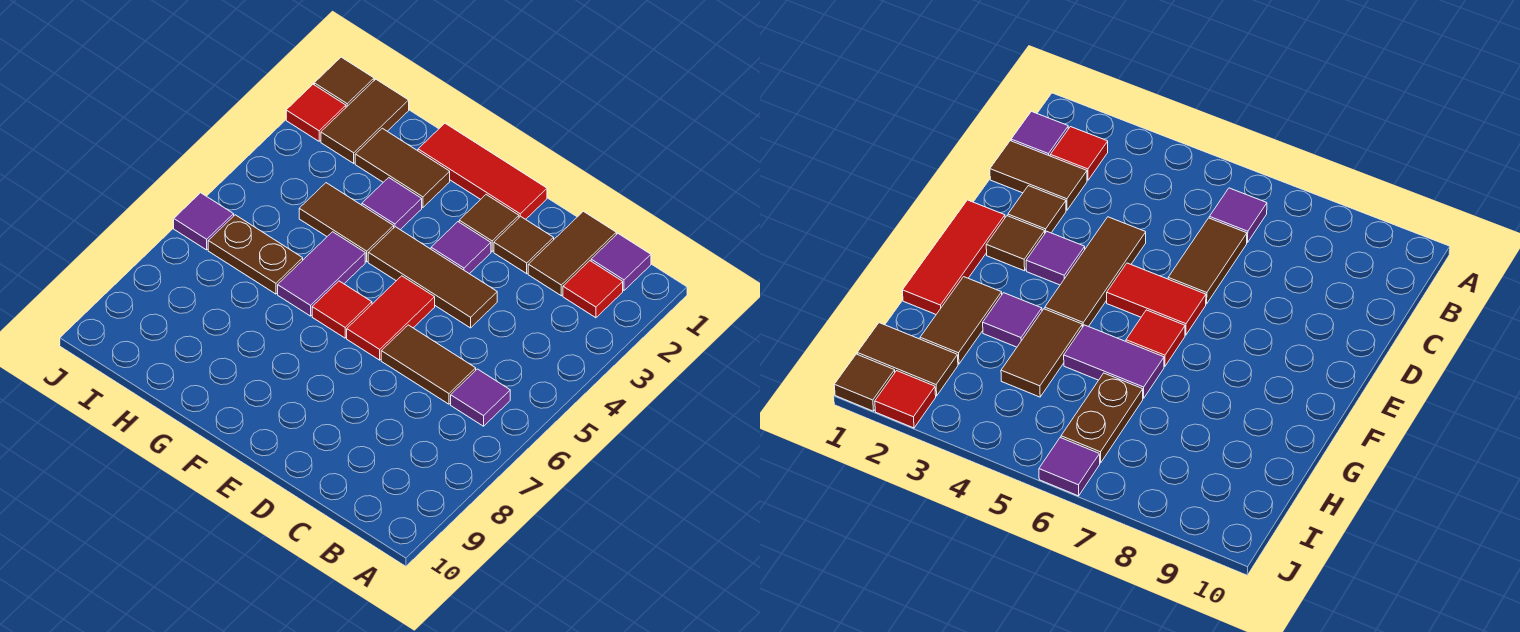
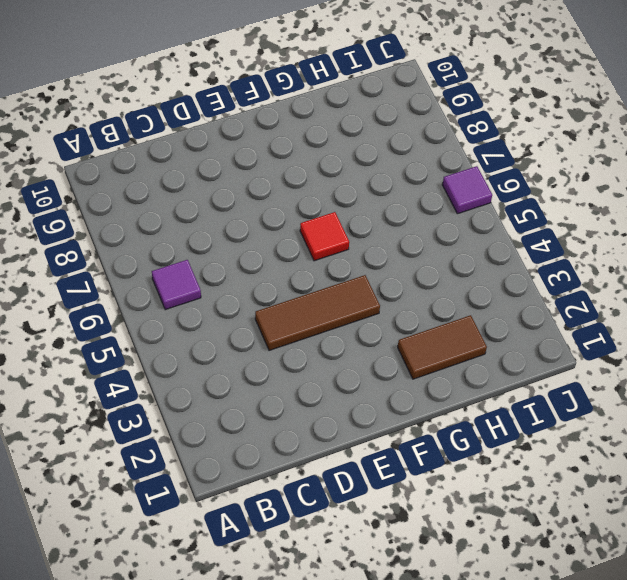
none -> purple tile B1 level 1
none -> red tile B2 level 1
none -> brown tile C1:C2 level 1

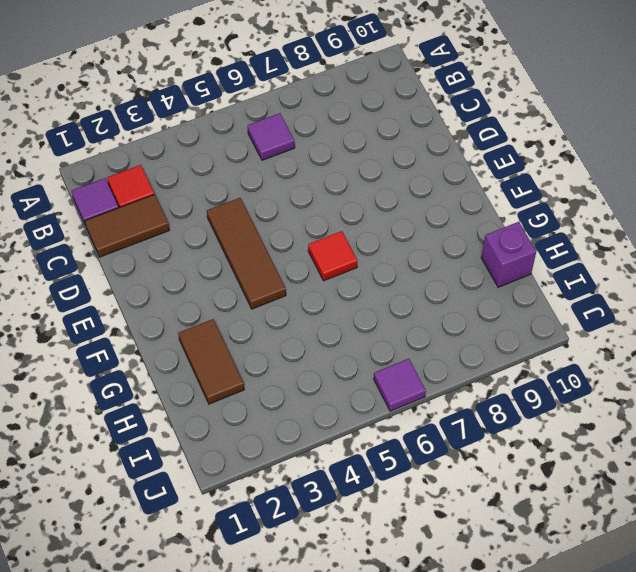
purple brick H10 level 1 -> none
none -> brown tile C6:D6 level 1
none -> brown tile D2 level 1
none -> red tile E1:G1 level 1

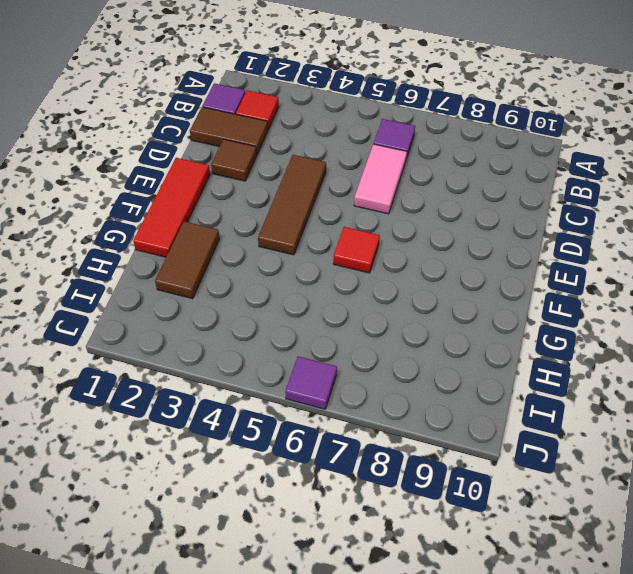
pink tile C6:D6 level 1 -> brown tile C6:D6 level 1
none -> brown tile E2 level 1
none -> purple tile E3 level 1
none -> red tile E5:E6 level 1

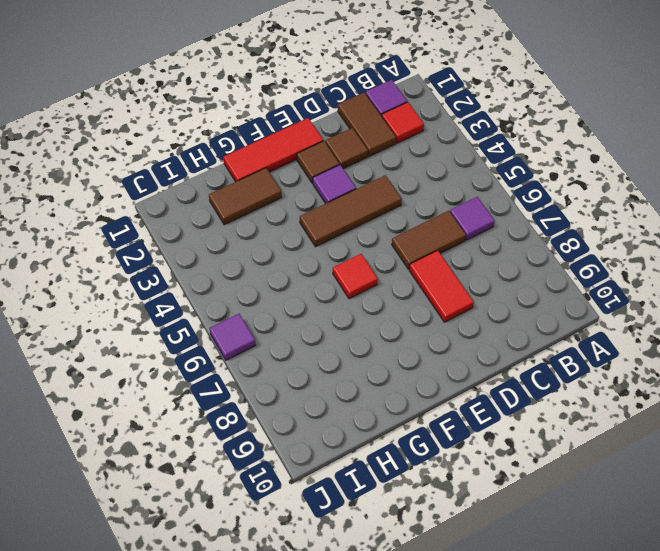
red tile D7:D8 level 1 -> red tile E5:E6 level 1
none -> purple tile G3 level 1
none -> brown tile G4:H4 level 1
none -> purple tile G5:G6 level 1

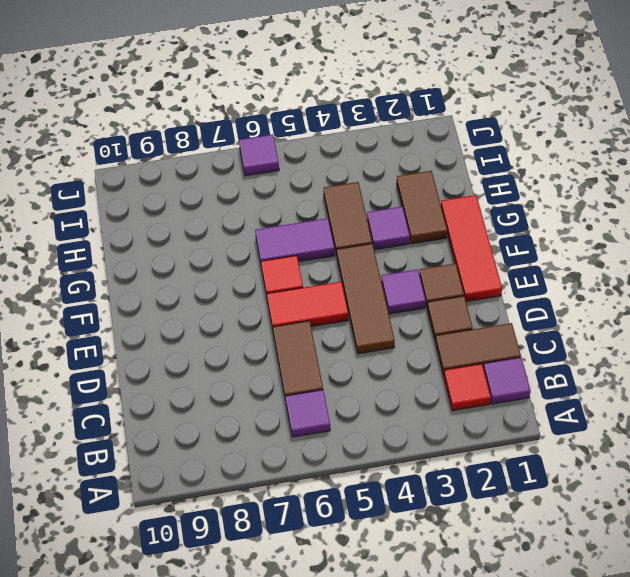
none -> brown plate H6:I6 level 1
none -> brown tile I1:I2 level 1
none -> brown tile J1 level 1

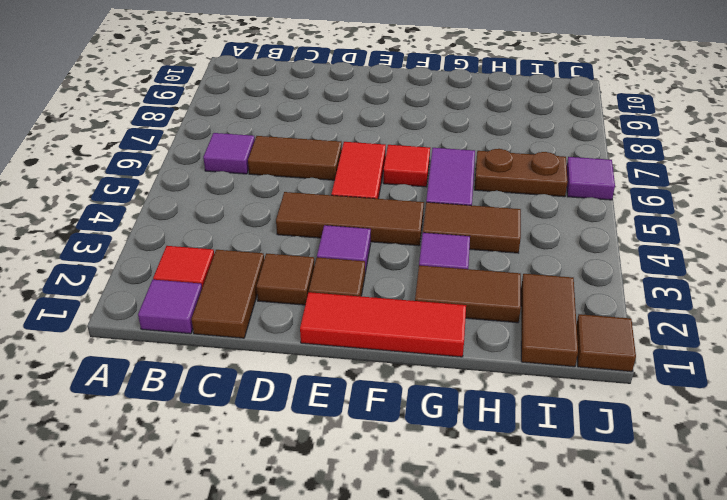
none -> red tile J2 level 1

